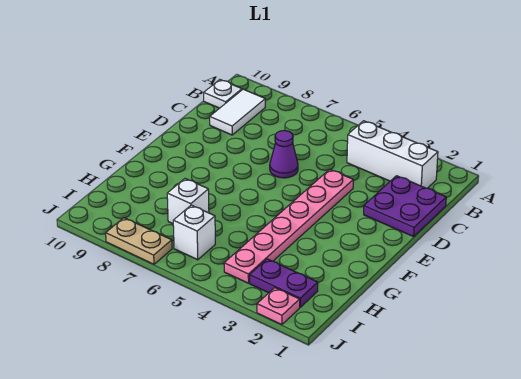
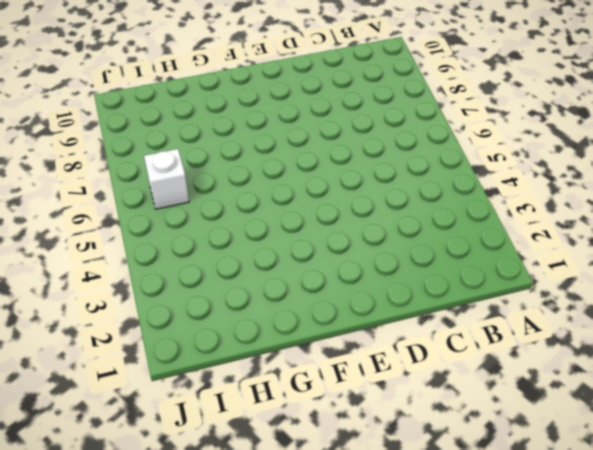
none -> white brick B2:B4 level 1
none -> white tile B9:C9 level 1

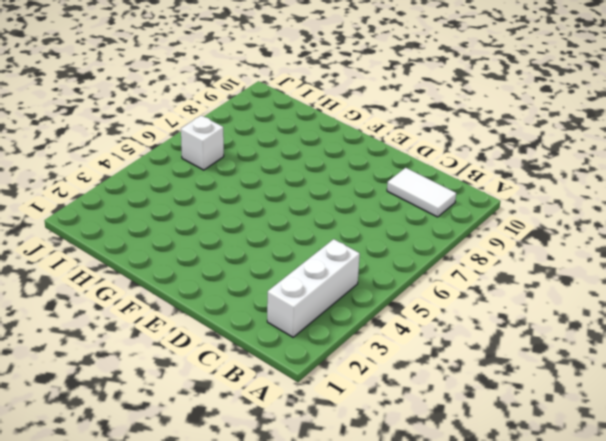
none -> white plate B10 level 1
none -> purple plate C1:D2 level 1

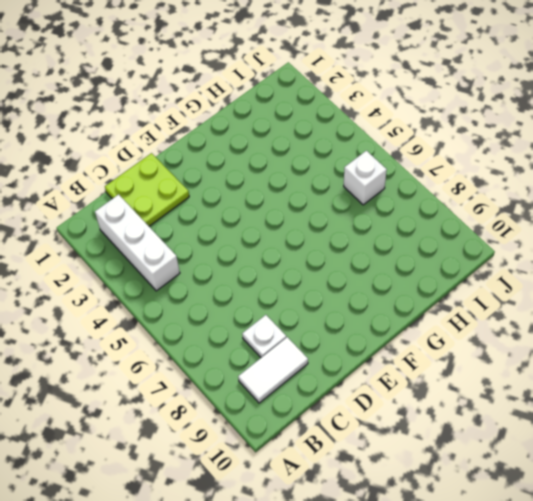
lime plate C1:D2 level 1 -> purple plate C1:D2 level 1
white plate C8 level 1 -> white plate B10 level 1
none -> pink plate D4:I4 level 1
none -> purple cone D6 level 1

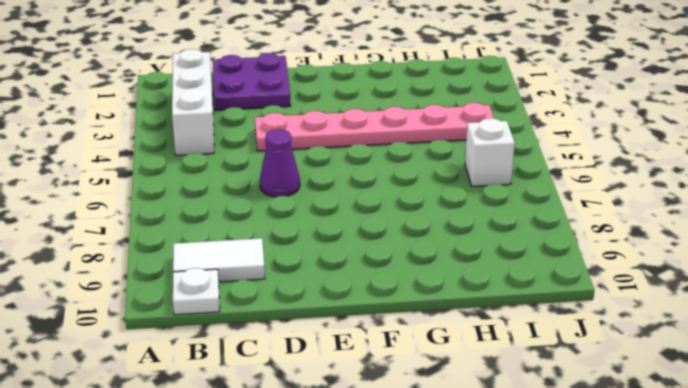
none -> white brick H7 level 1
none -> purple plate I2:I3 level 1

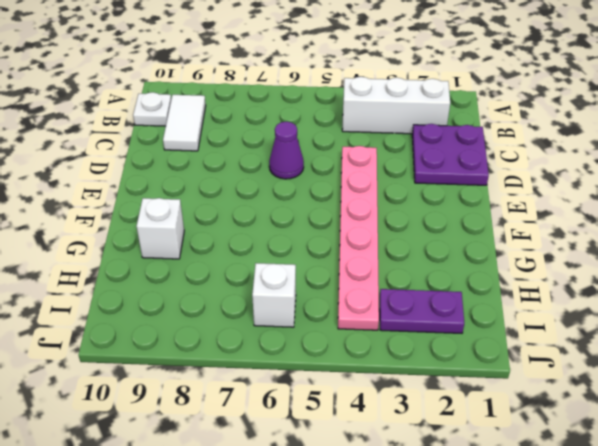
white brick G9 level 1 -> white brick H7 level 1
none -> pink plate J2 level 1
none -> tan plate J7:J8 level 1

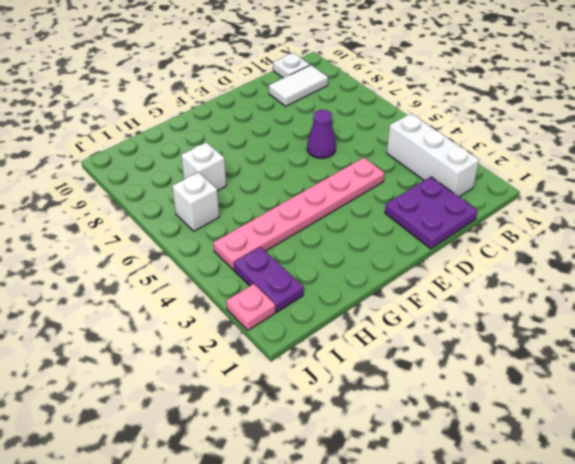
none -> tan plate J7:J8 level 1

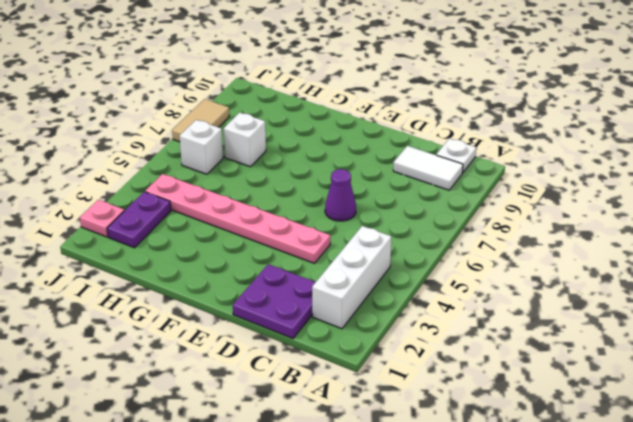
tan tile J7:J8 level 1 -> tan plate J7:J8 level 1

